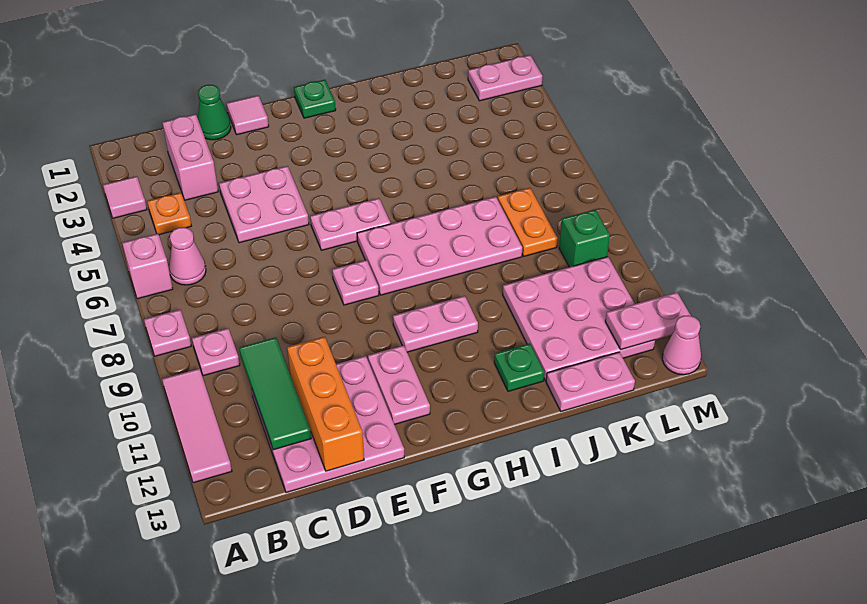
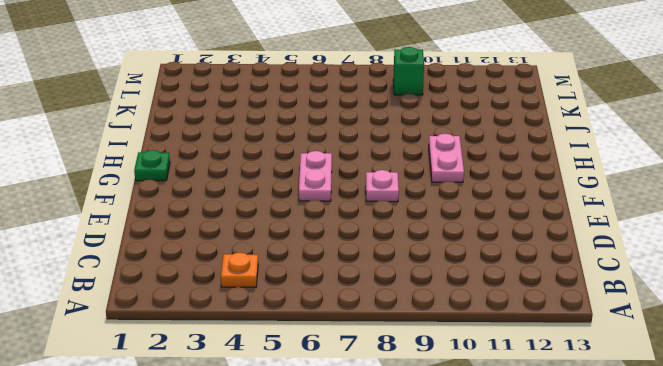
none -> pink tile A3 level 1
none -> pink brick A6 level 1
none -> pink plate A8 level 1

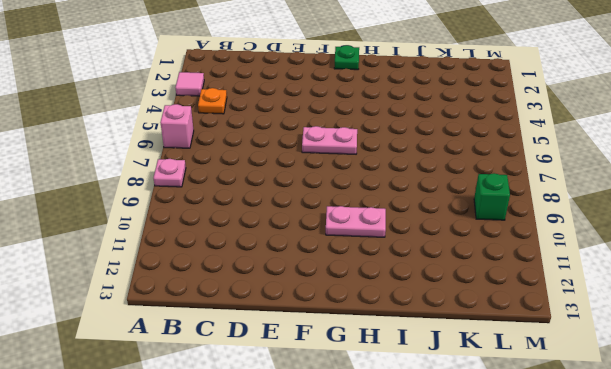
none -> pink tile A10:A12 level 1
none -> pink cone B6 level 1
none -> pink plate B9 level 1

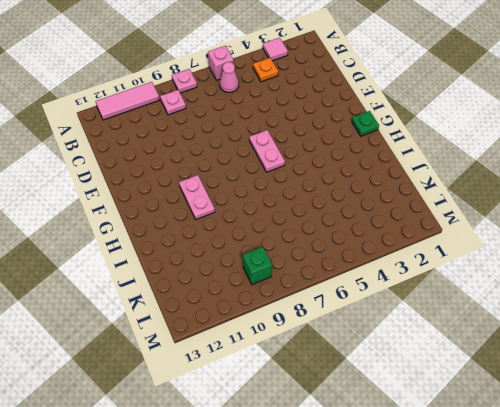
none -> pink brick C2:C3 level 1
none -> pink plate C11:E13 level 1
none -> green cone D1 level 1

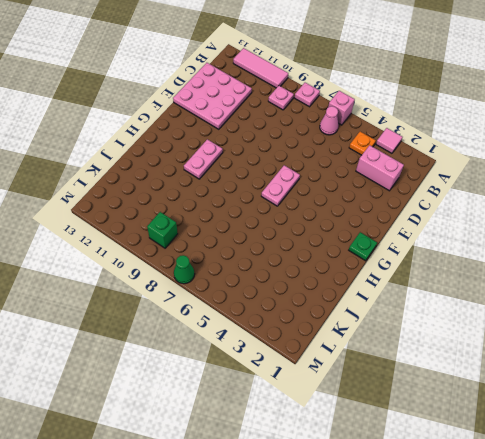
green cone M7 level 1 -> green cone D1 level 1
none -> pink plate D4:E5 level 1
none -> pink tile E1 level 1
none -> pink plate F8 level 1

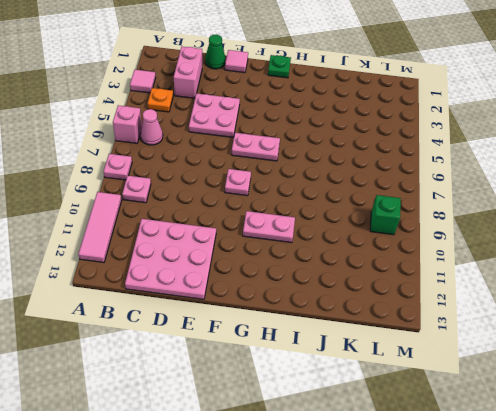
none -> pink plate F11:F12 level 1
none -> pink plate G7:J8 level 1
none -> green plate I12 level 1

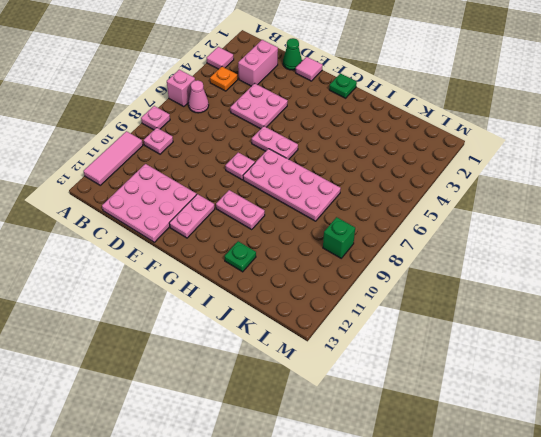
none -> pink plate J10:L12 level 1
none -> pink plate J13:K13 level 1
none -> orange plate K7:K8 level 1

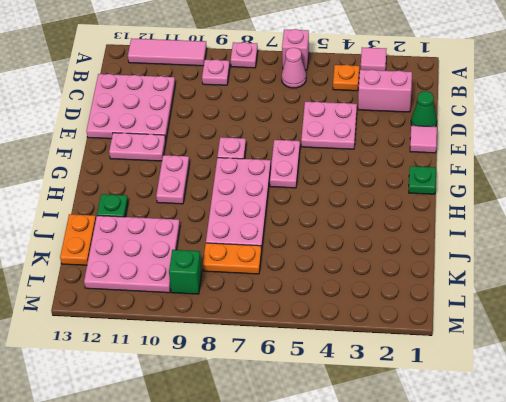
orange plate J13:K13 level 1 -> pink plate J13:K13 level 1
none -> pink plate L2:M2 level 1
none -> pink cone M13 level 1
none -> green tile C10:C12 level 2

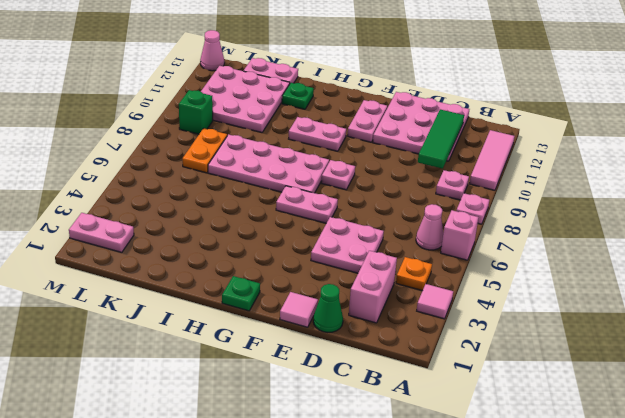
none -> orange brick D11:D13 level 2
none -> pink plate L12:M12 level 2

